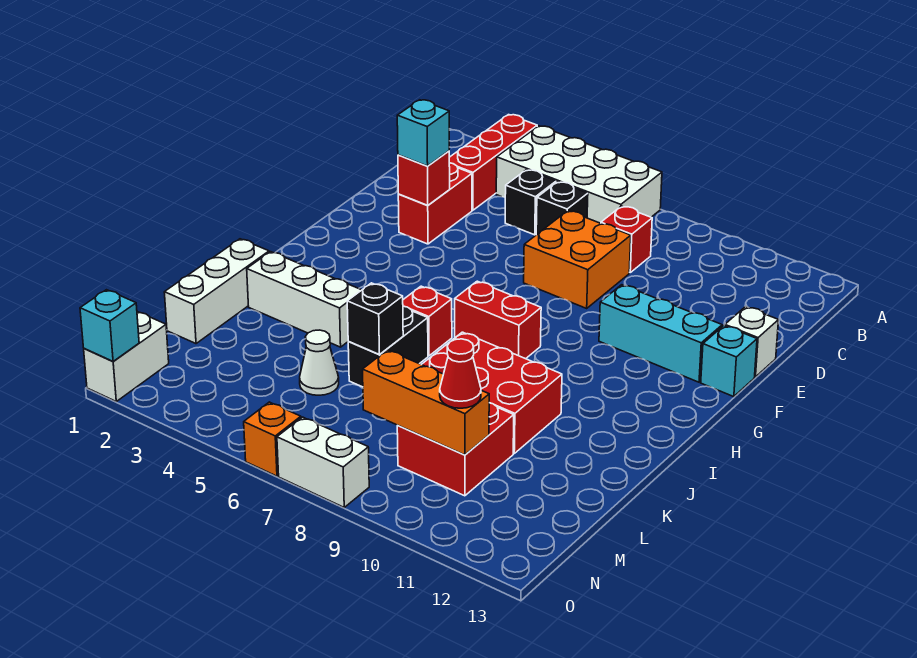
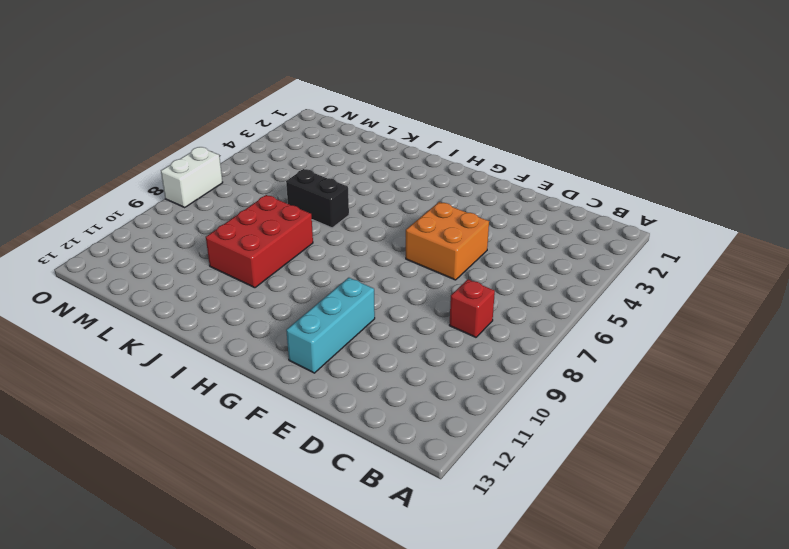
orange brick E5:F6 level 1 -> orange brick D7:E8 level 1
none -> red brick A3:C3 level 1
none -> white brick A4:B7 level 1
none -> black brick C5 level 1

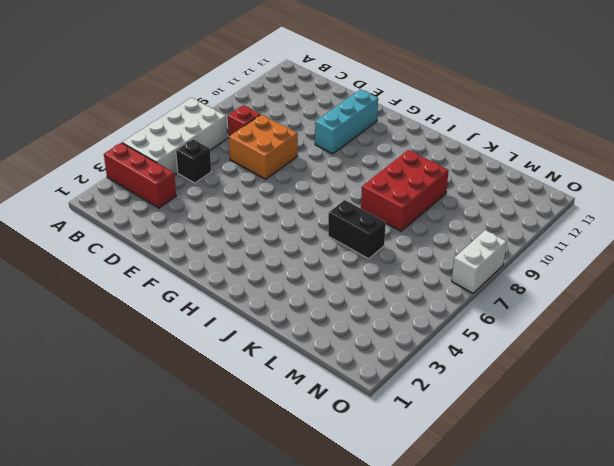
none -> black brick C6 level 1
none -> red brick D3:E3 level 1
none -> white brick E13 level 1

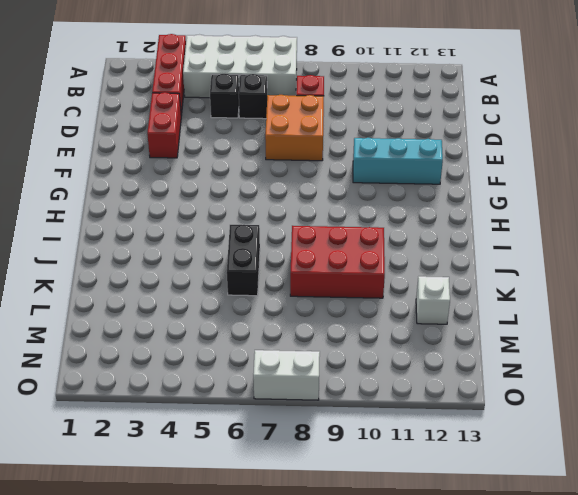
white brick L12 level 1 -> white brick E13 level 1
none -> cyan brick F13 level 1
none -> red brick H7:H8 level 1
none -> red brick I6 level 1

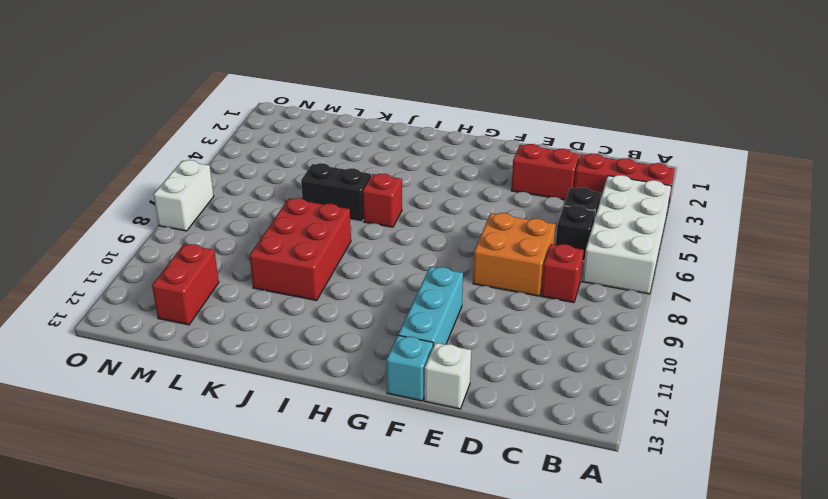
red brick M11:M12 level 1 -> red brick H7:H8 level 1
none -> white brick J1:L1 level 1
none -> white brick J2:J4 level 1
none -> white cone L5 level 1

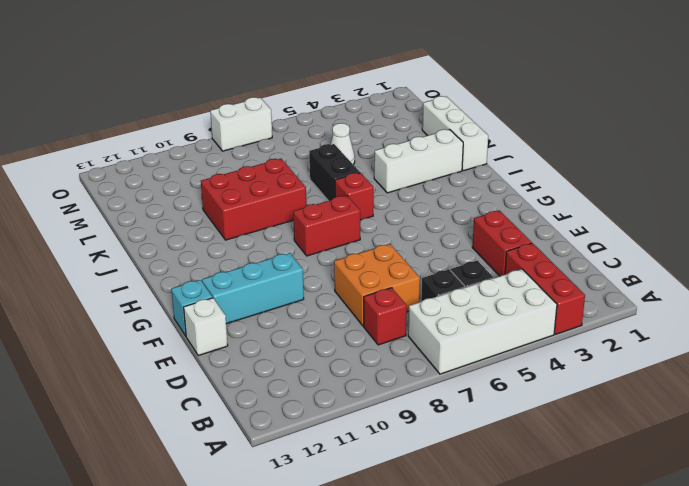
none -> red brick L9:M10 level 1
none -> white brick N1:O1 level 1
none -> orange brick O6 level 1

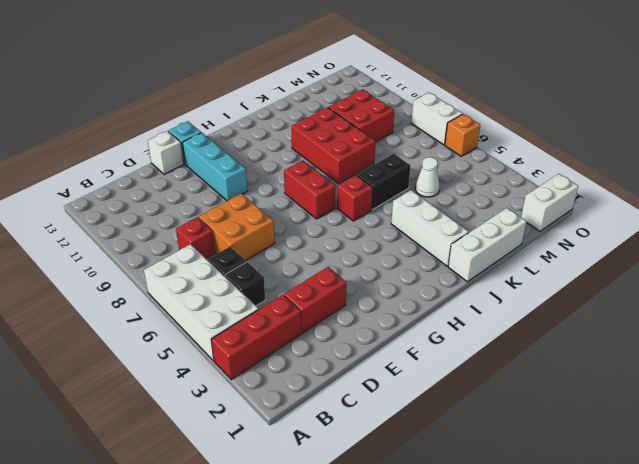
none -> red brick E3 level 2
none -> black brick K6 level 2
none -> orange brick M8:M10 level 2

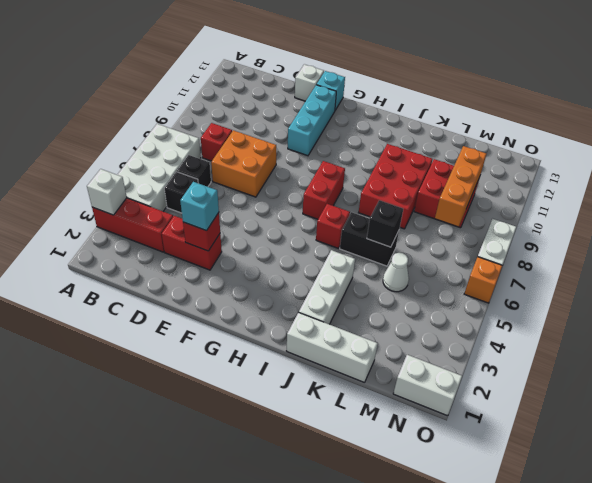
white brick A3 level 2 -> none
none -> cyan brick O1 level 2
none -> red cone M10 level 3

